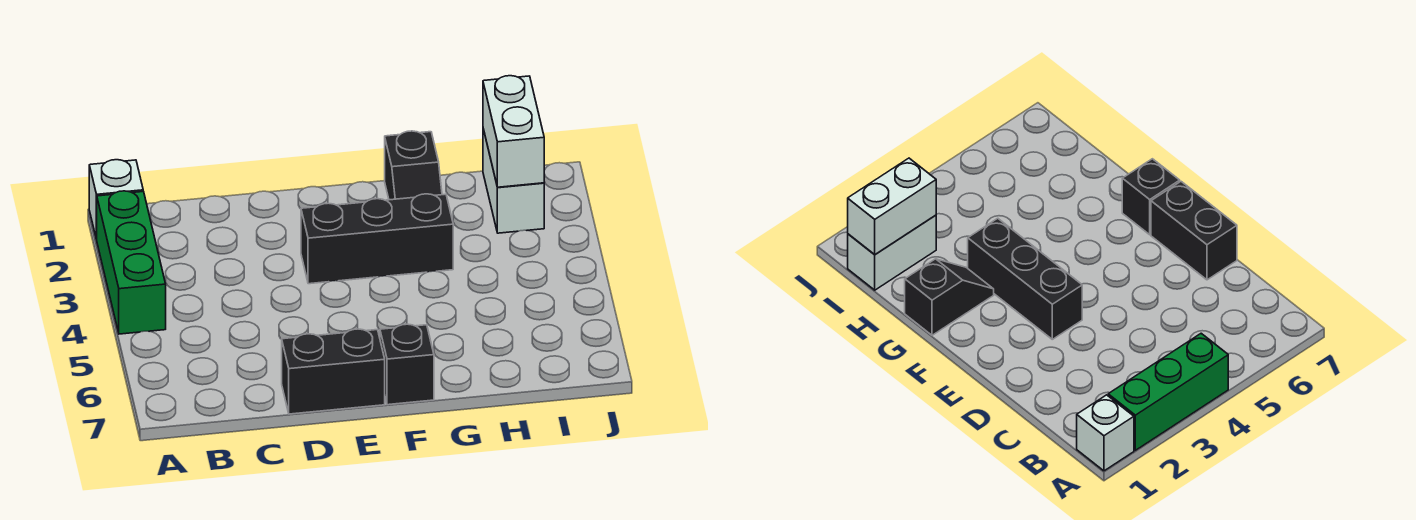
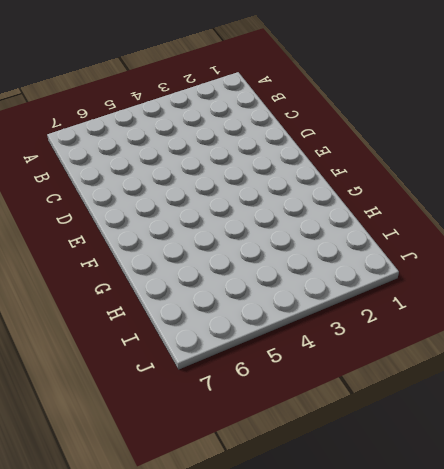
none -> white brick A1 level 1
none -> green brick A2:A4 level 1

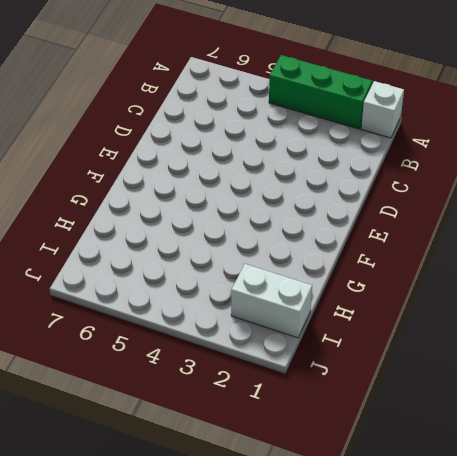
none -> black brick D7:E7 level 1
none -> black brick E3:G3 level 1

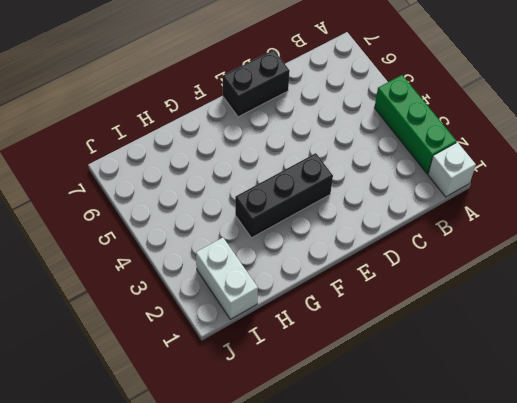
none -> black brick F7 level 1
none -> black slope G1:G2 level 1 top 1

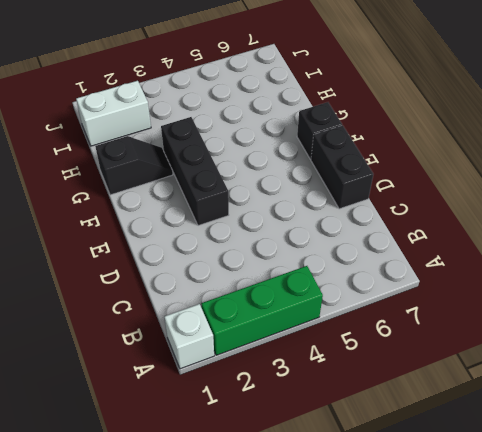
none -> white brick I1:I2 level 2

